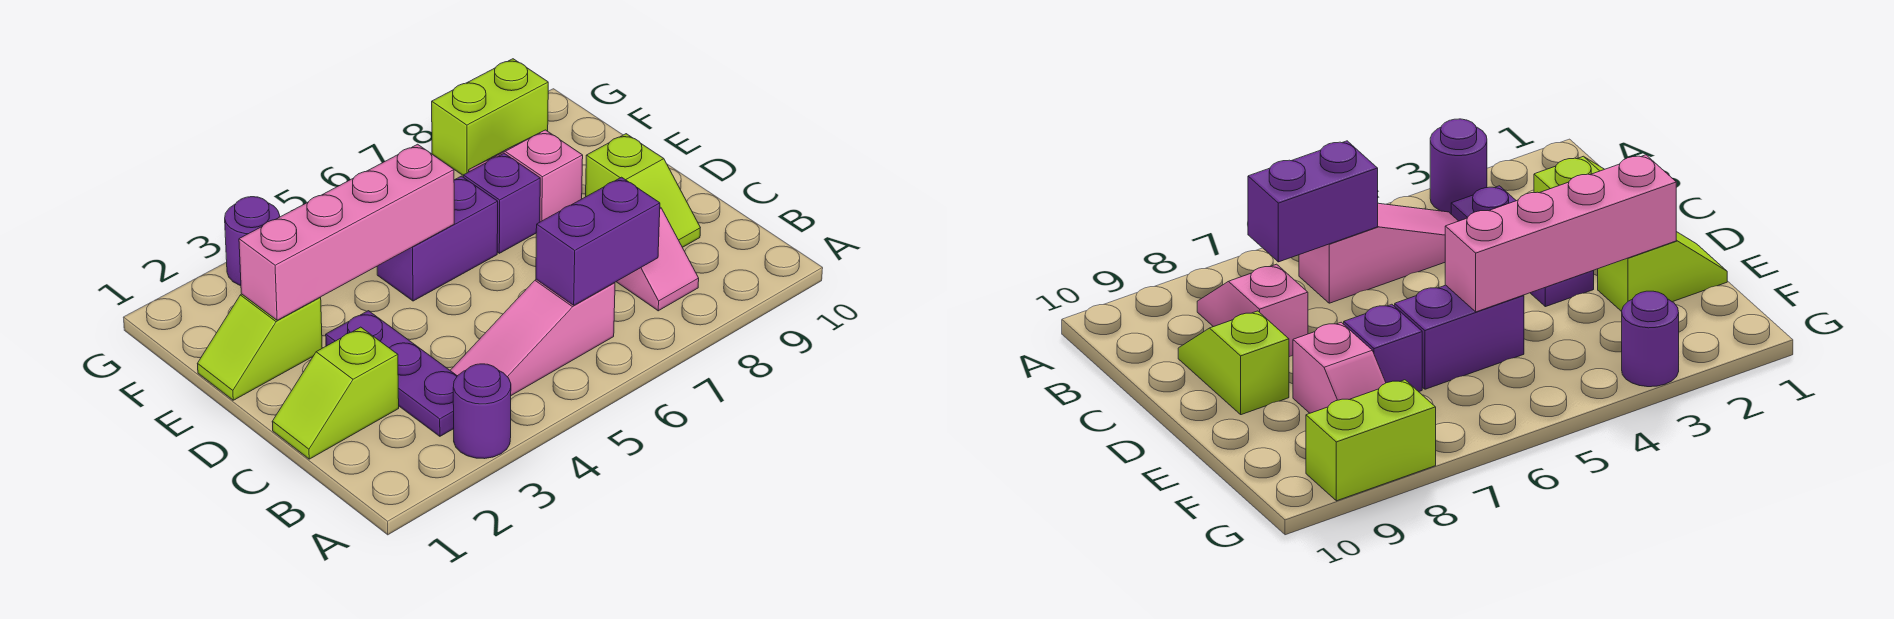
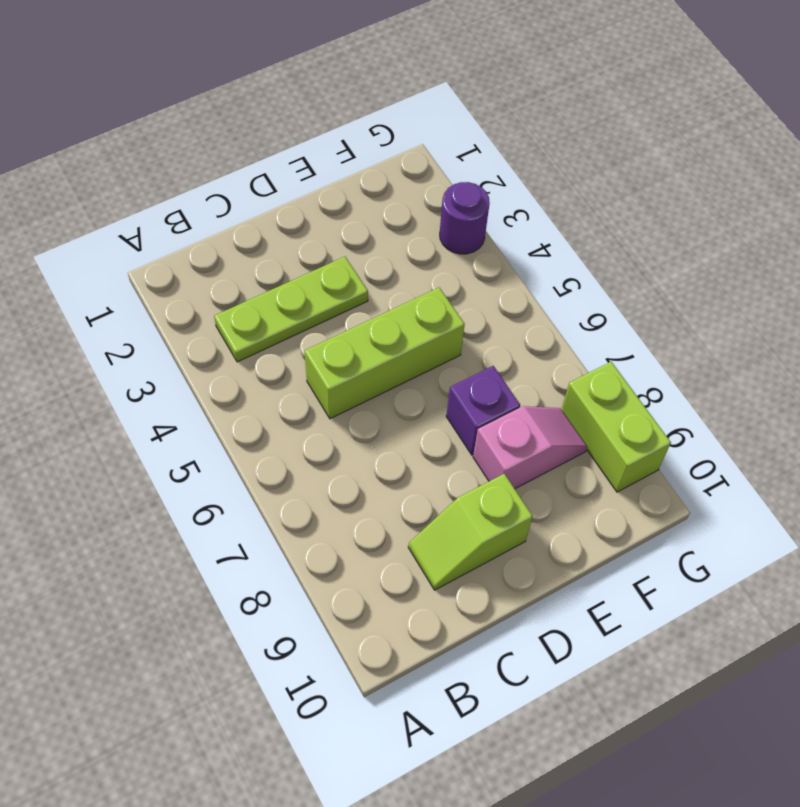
lime plate B3:D3 level 1 -> purple plate B3:D3 level 1
lime brick C5:E5 level 1 -> purple brick E5:E6 level 1
none -> purple round brick A3 level 1
none -> pink slope B4:B6 level 1 top 6
none -> pink slope B8:C8 level 1 top C

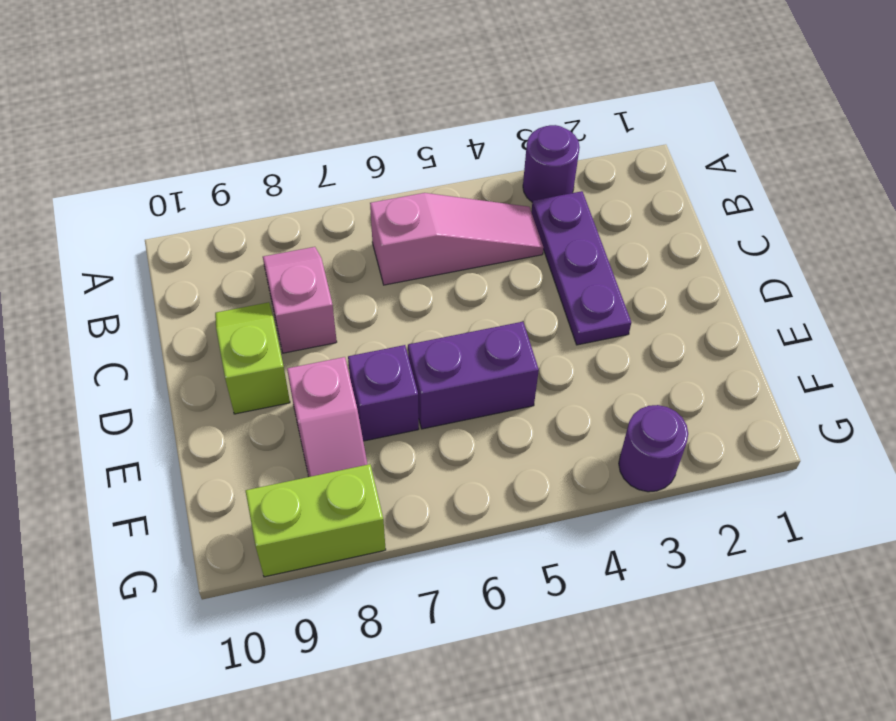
none -> lime slope C1:C2 level 1 top 2
none -> lime slope E1:E2 level 1 top 2
none -> purple brick B6:B7 level 2

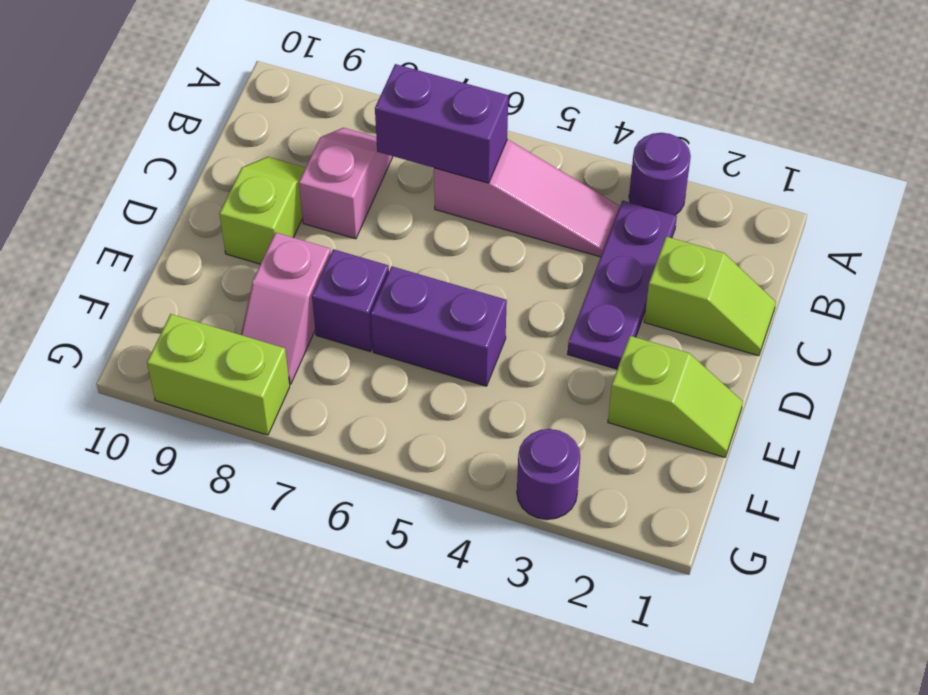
none -> pink brick E2:E5 level 2

